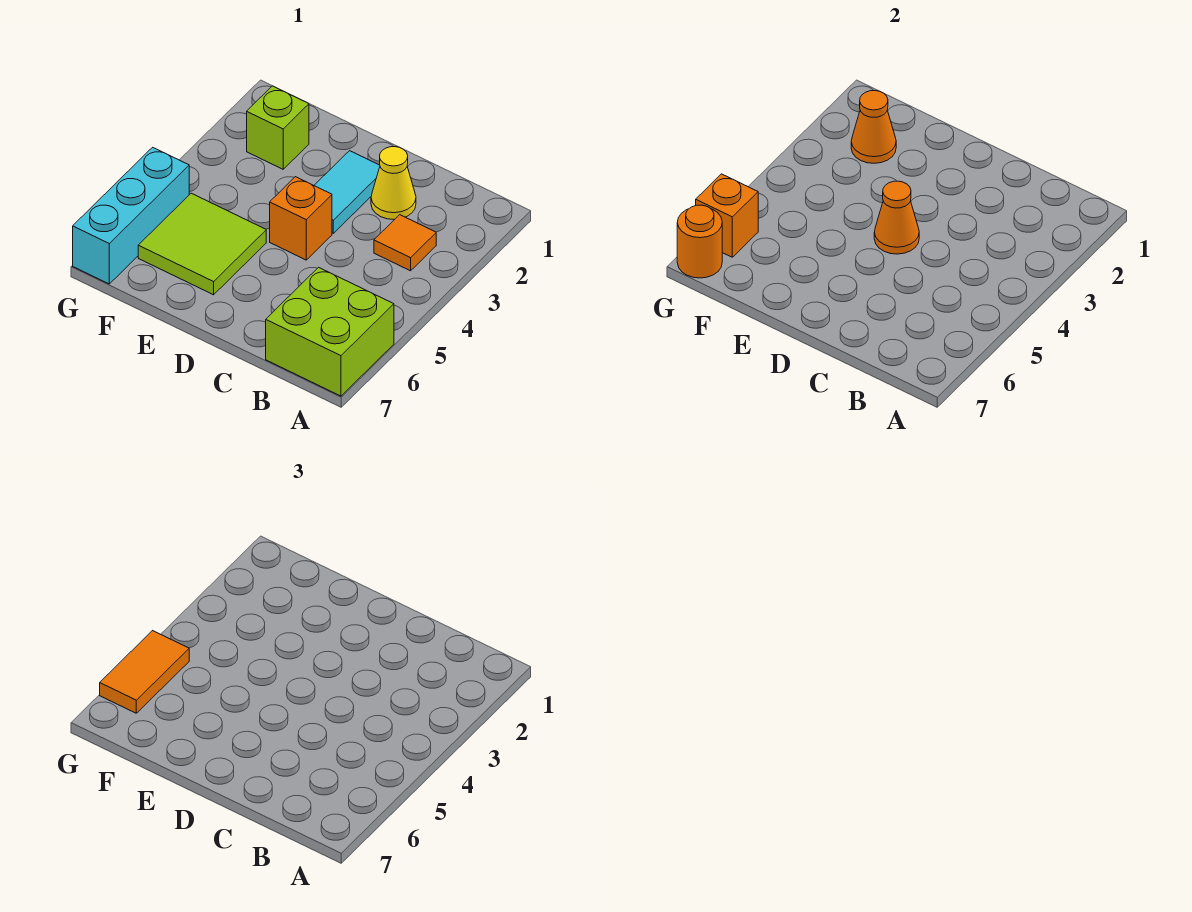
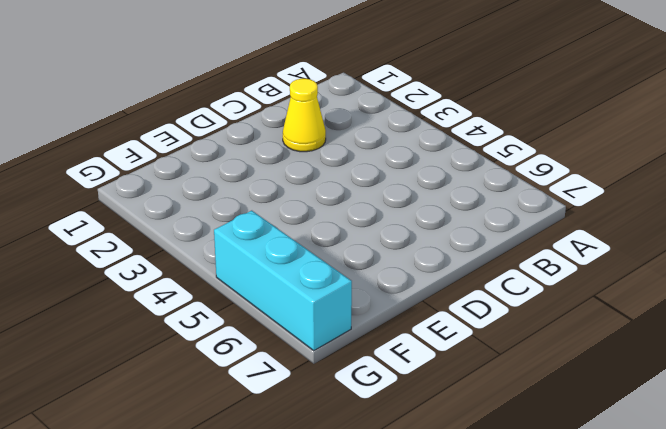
none -> lime brick A6:B7 level 1
none -> orange tile B3 level 1
none -> cyan tile D2:D3 level 1

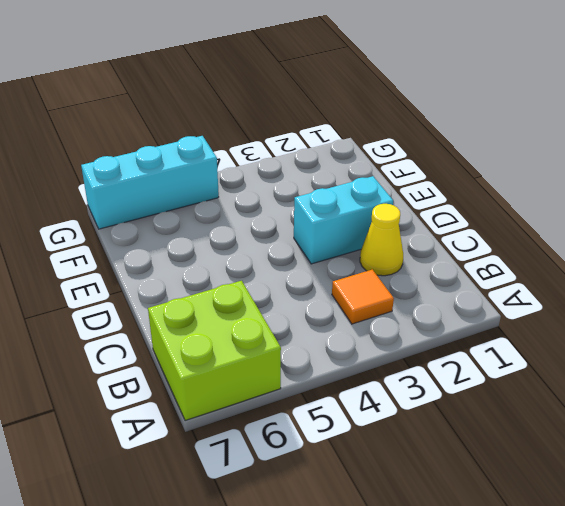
cyan brick D2:D3 level 1 -> cyan tile D2:D3 level 1
none -> orange brick D4 level 1
none -> lime tile E5:F6 level 1
none -> lime brick F2 level 1

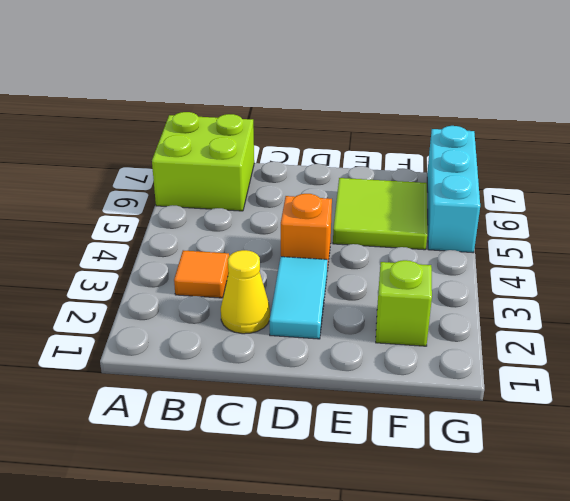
none -> orange cone D4 level 2
none -> orange cone F2 level 2
none -> orange brick G6 level 2

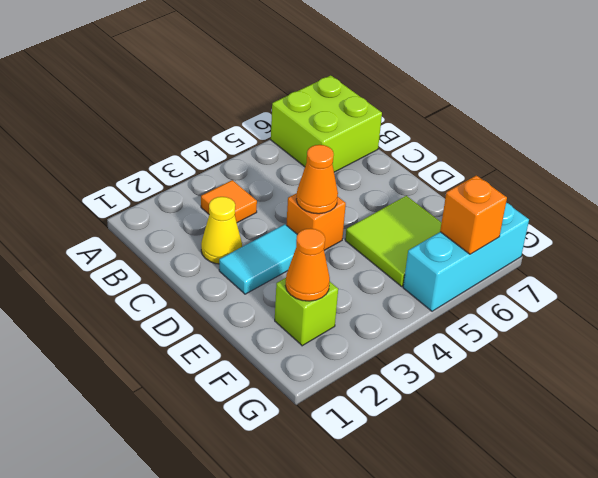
none -> orange round brick G7 level 2
none -> orange tile G5:G6 level 3

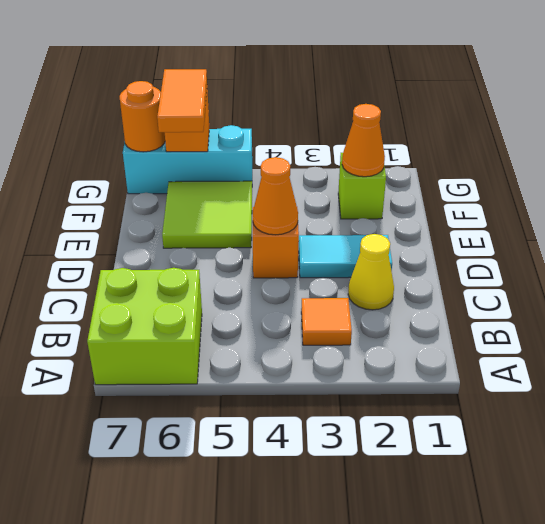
orange tile F6:G6 level 3 -> orange tile G5:G6 level 3

